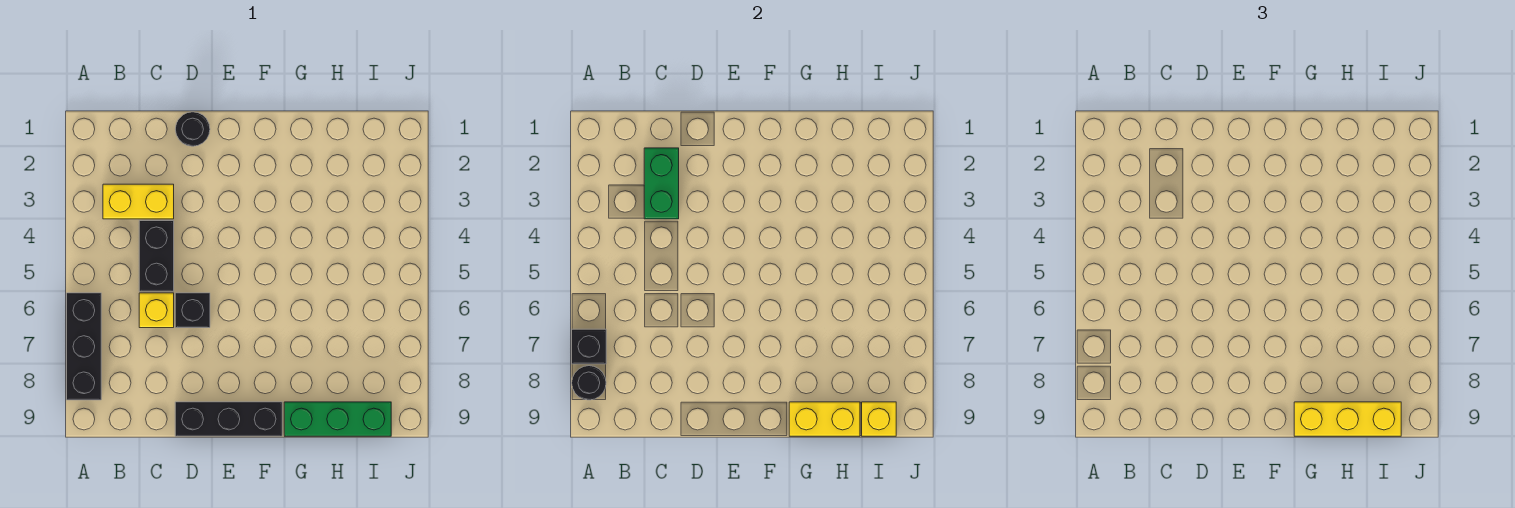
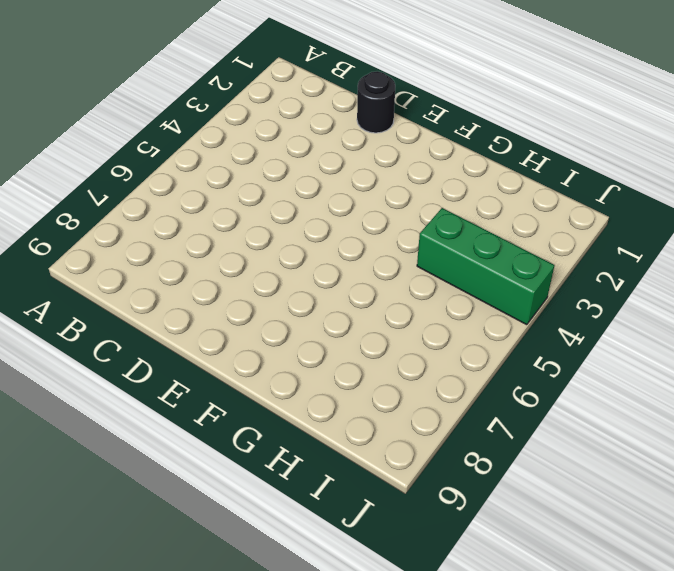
green brick H4:J4 level 1 -> green brick G9:I9 level 1
none -> black brick A6:A8 level 1
none -> yellow brick B3:C3 level 1
none -> black brick C4:C5 level 1

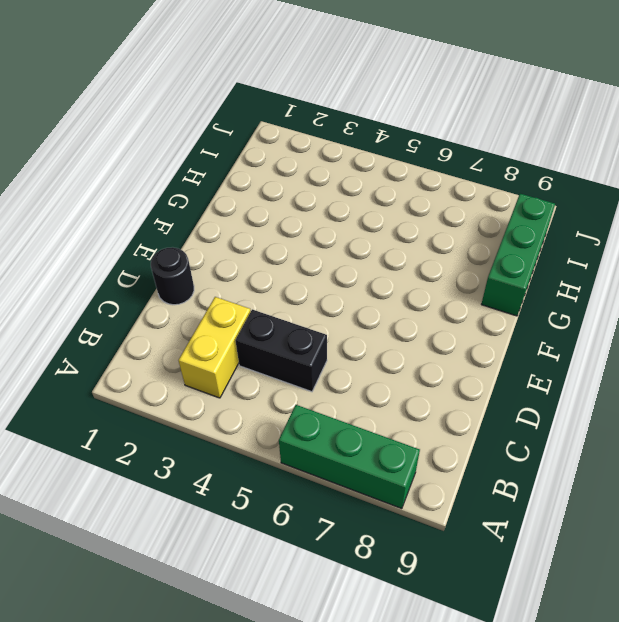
green brick A6:A8 level 1 -> black brick A6:A8 level 1
none -> yellow brick C6 level 1
none -> black brick D6 level 1
none -> black brick D9:F9 level 1

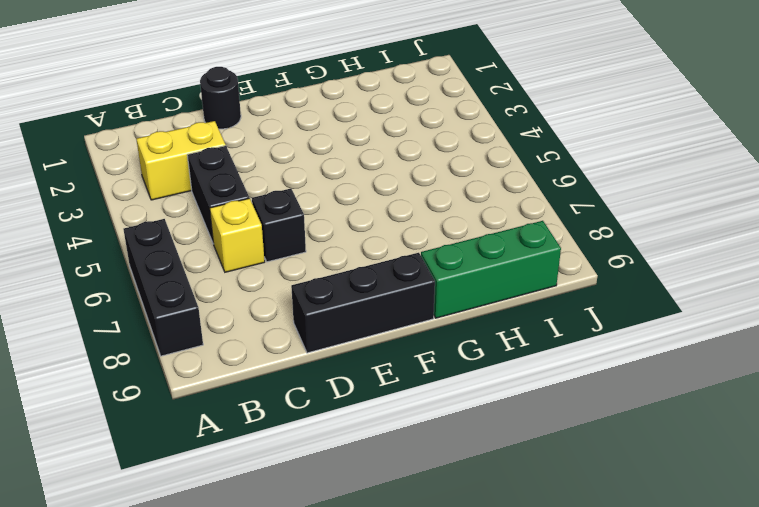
none -> black brick A7 level 2
none -> black round brick A8 level 2
none -> green brick C2:C3 level 2

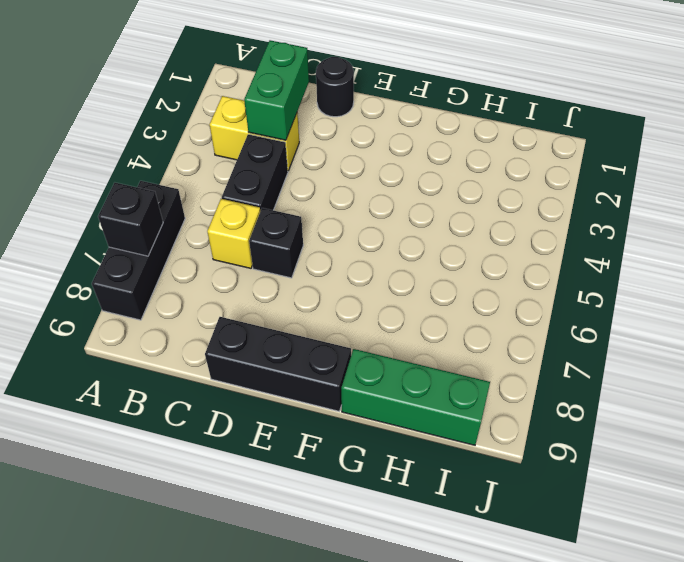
none -> black round brick A8 level 2
none -> yellow brick G9:H9 level 2
none -> yellow brick I9 level 2

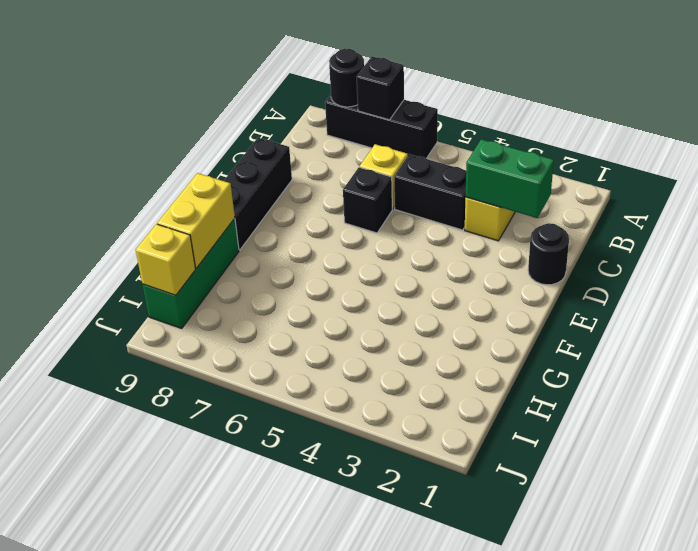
none -> yellow brick G9:I9 level 3

